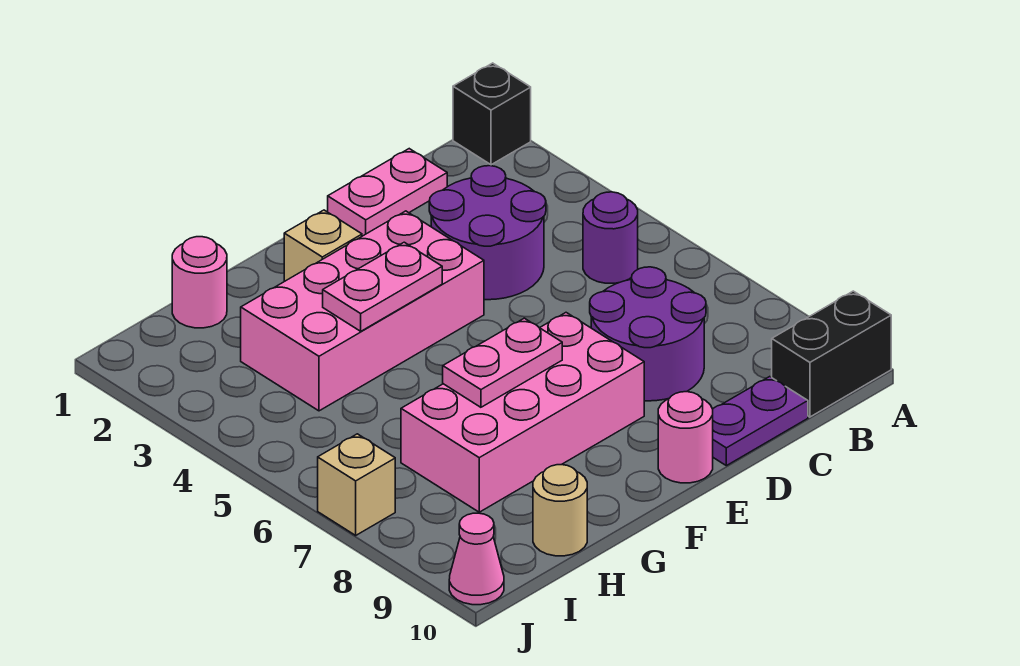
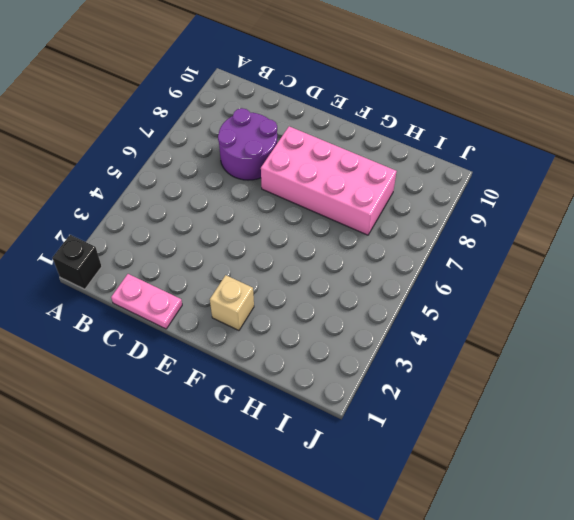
none -> black brick A10:B10 level 1
none -> purple round brick B5 level 1
none -> purple round brick C3:D4 level 1

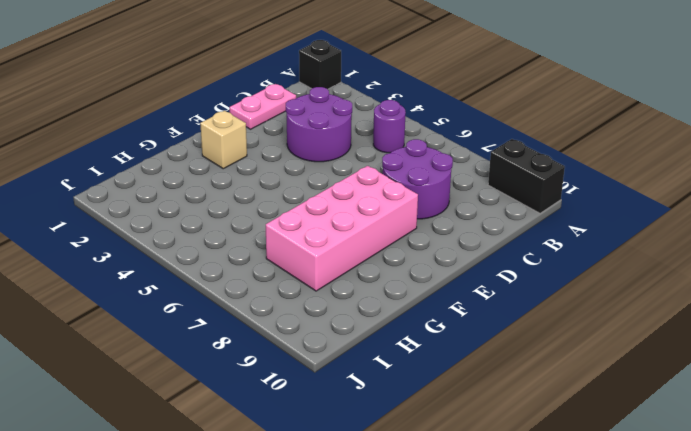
black brick A9:A10 level 1 -> black brick A10:B10 level 1
none -> purple plate C10:D10 level 1
none -> pink brick E3:H4 level 1
none -> pink round brick E10 level 1

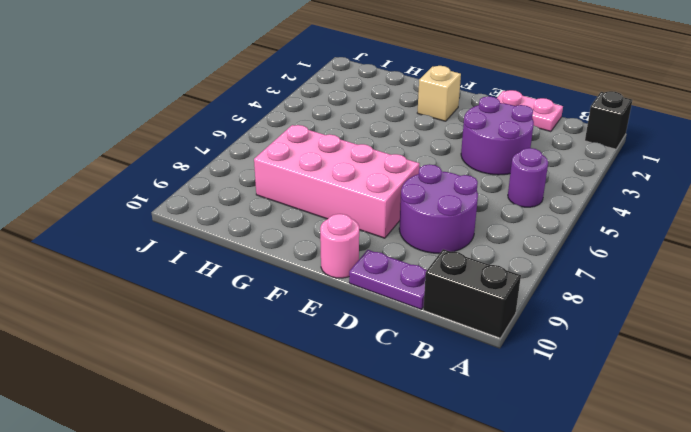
none -> pink brick E3:H4 level 1
none -> pink round brick H1 level 1
none -> tan round brick H10 level 1

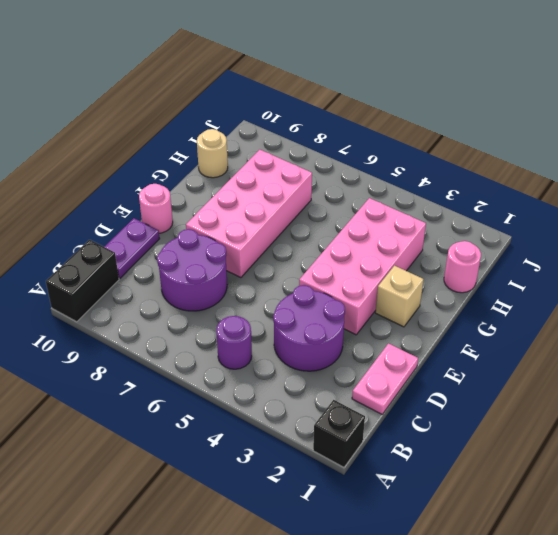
none -> tan brick J7 level 1
none -> pink cone J10 level 1
none -> pink plate F4:G4 level 2

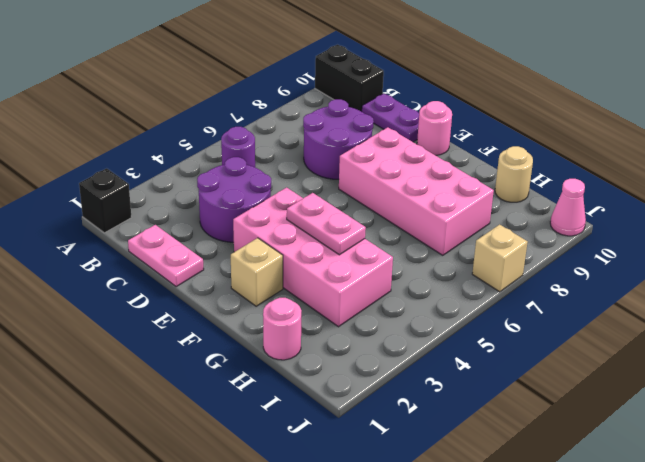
none -> pink plate F7:G7 level 2

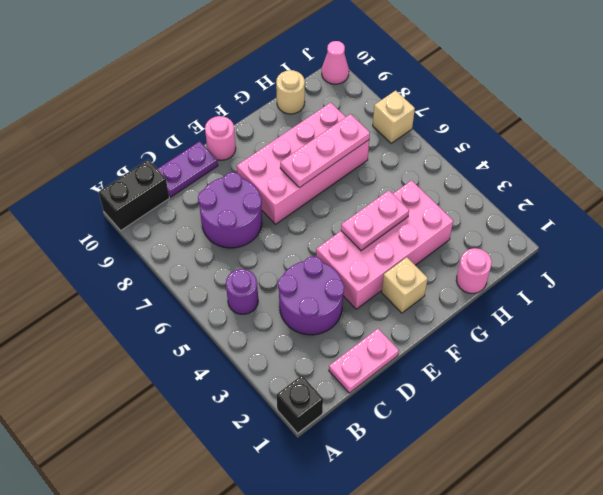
pink plate F7:H7 level 2 -> pink plate F7:G7 level 2

